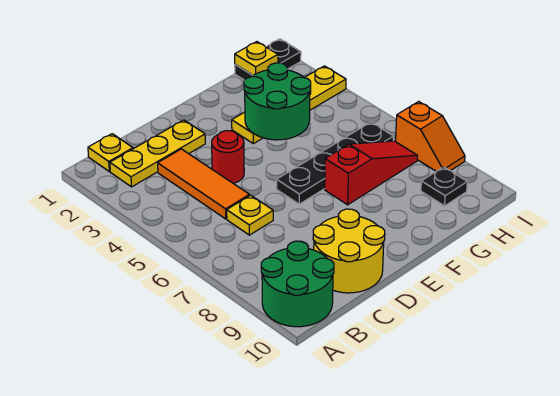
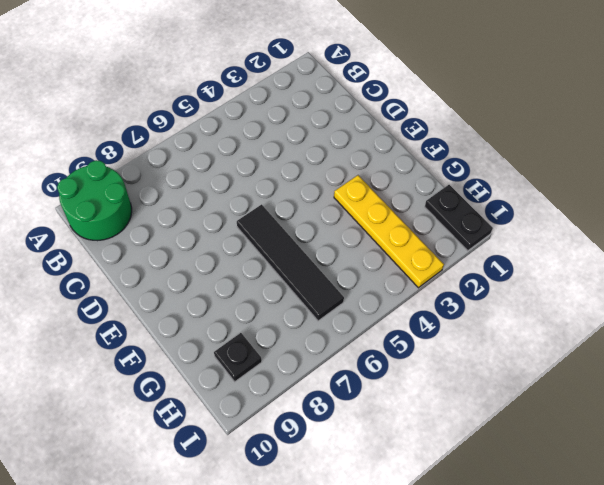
black tile E6:H6 level 1 -> black plate E6:H6 level 1
none -> yellow plate B1 level 1
none -> yellow plate B2:D2 level 1
none -> orange tile C3:C5 level 1

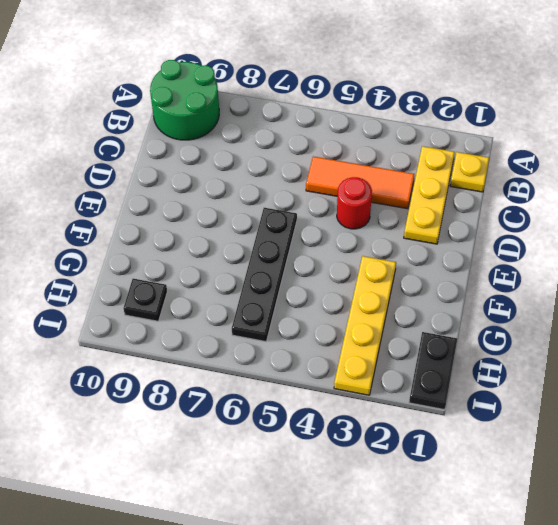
none -> yellow plate C6 level 1
none -> yellow round brick C9:D10 level 1
none -> red slope F7:H7 level 1 top F

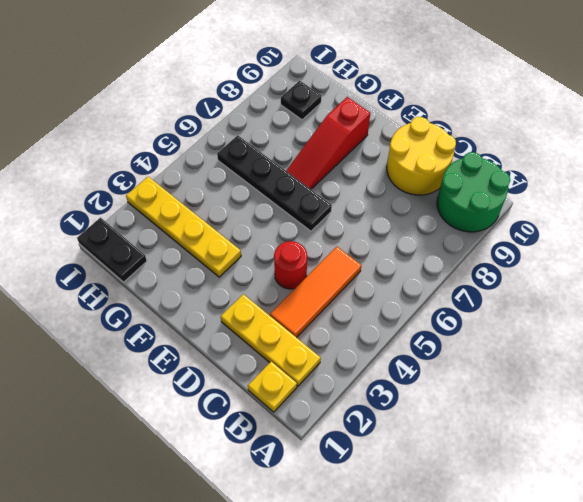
red slope F7:F9 level 1 top 9 -> red slope F7:H7 level 1 top F
none -> yellow plate C6 level 1
none -> orange slope I7:I8 level 1 top 7
none -> green round brick F3:G4 level 2

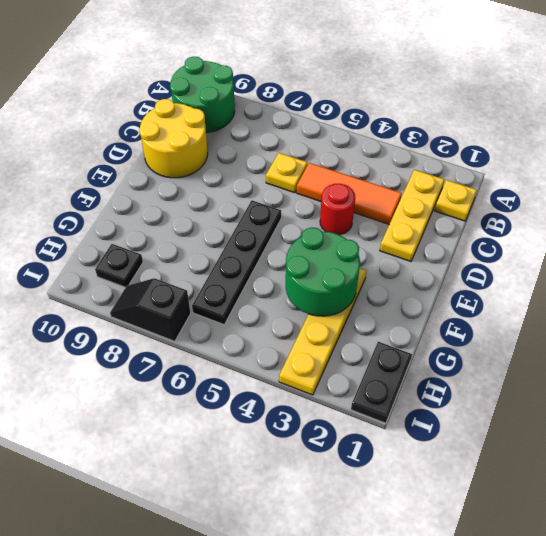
black slope I7:I8 level 1 top 7 -> orange slope I7:I8 level 1 top 7
none -> red slope F7:H7 level 1 top F
none -> yellow plate H1 level 2

